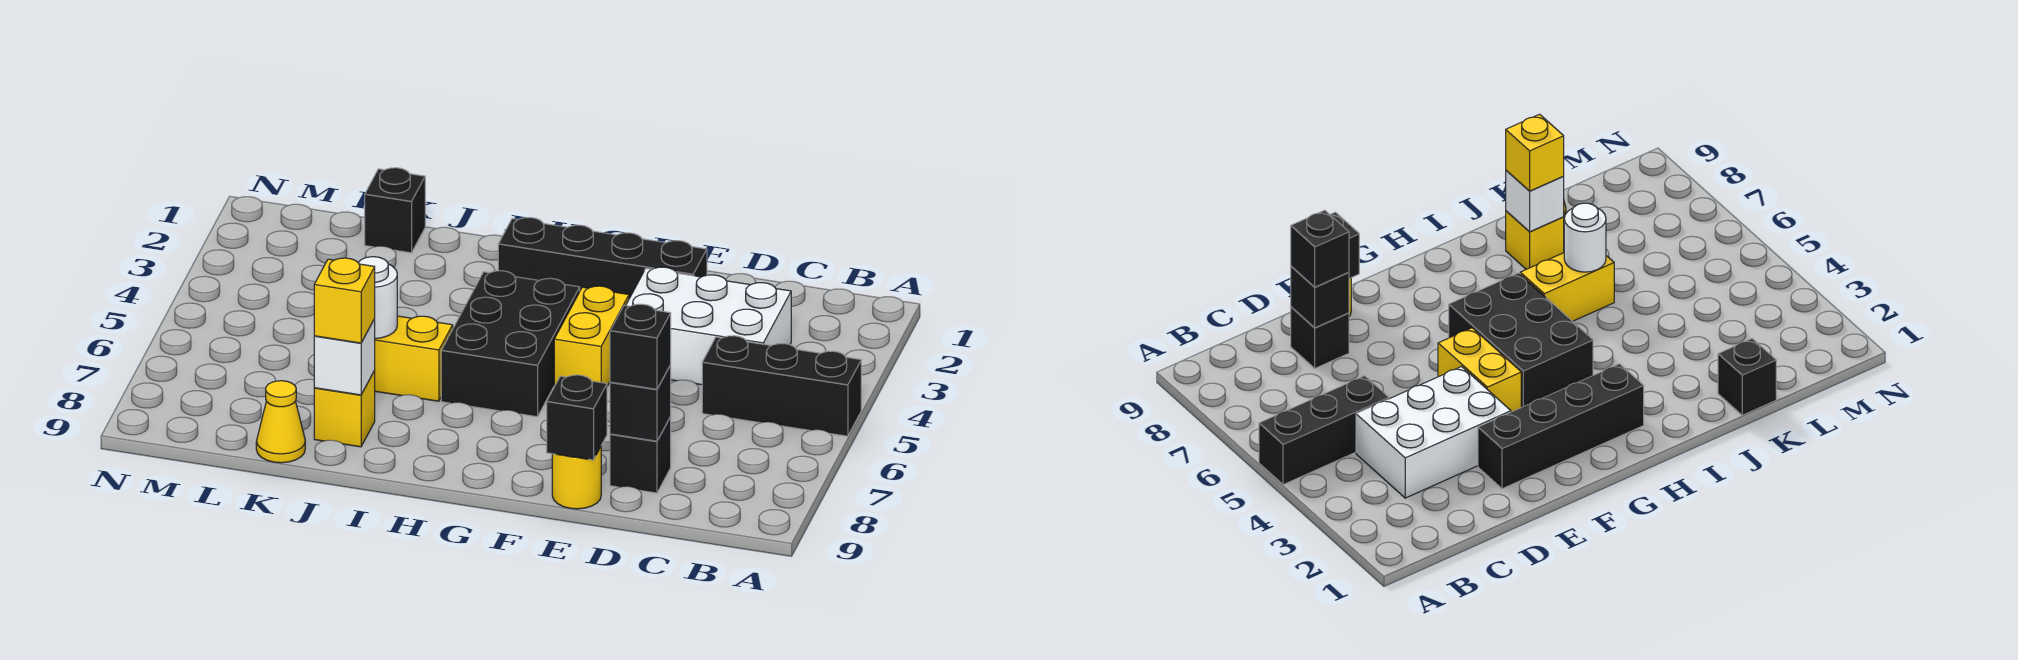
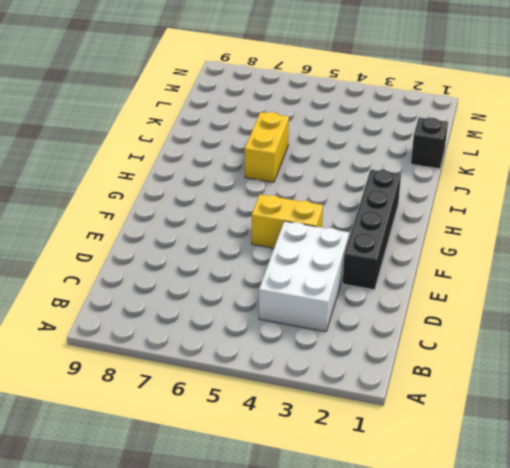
none -> black brick A5:C5 level 1
none -> black brick D8 level 1
none -> yellow round brick E9 level 1

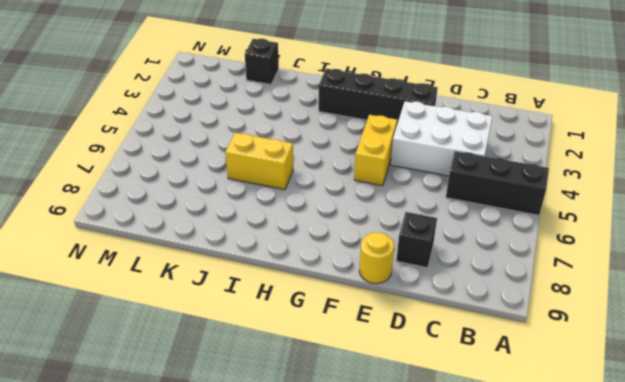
none -> black brick G4:H6 level 1
none -> yellow brick J8 level 1
none -> yellow cone K9 level 1

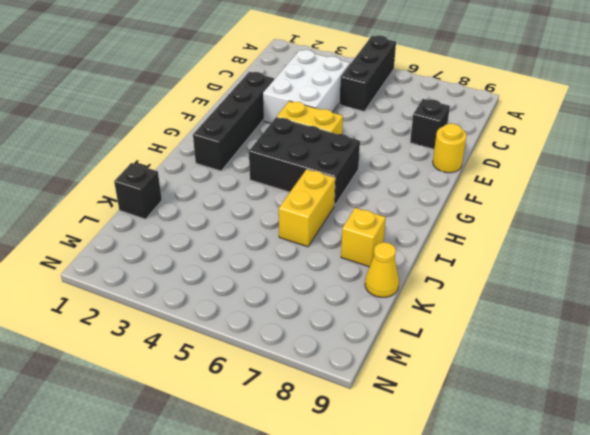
none -> black brick D8 level 2
none -> black brick E9 level 2
none -> white round brick J6 level 2

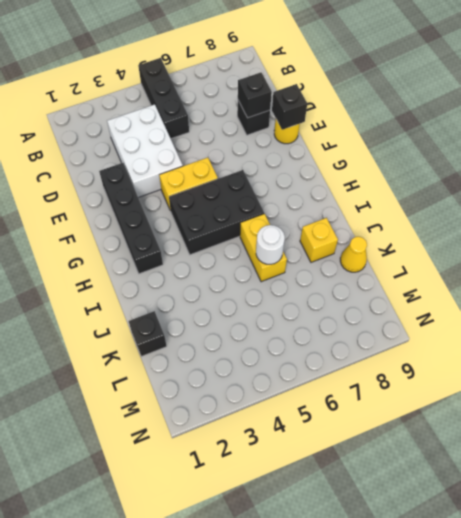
none -> white brick J8 level 2
none -> black brick D8 level 3
none -> yellow brick J8 level 3

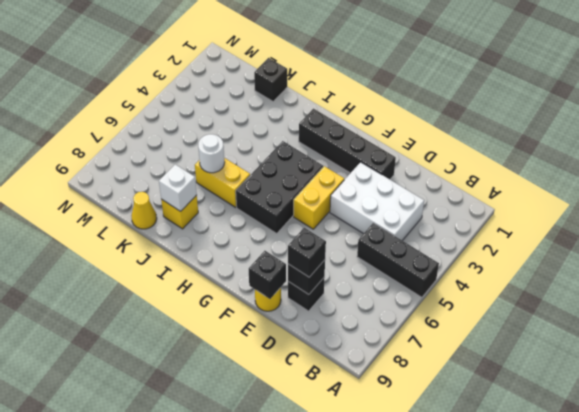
none -> yellow brick J8 level 3

